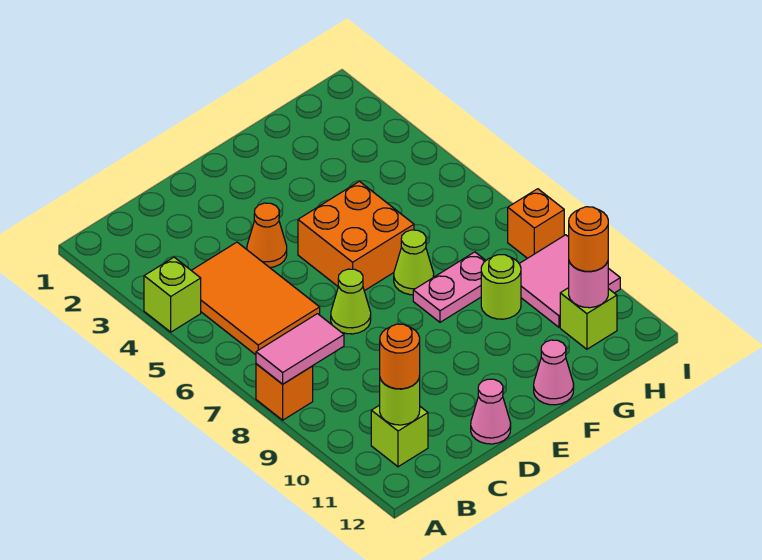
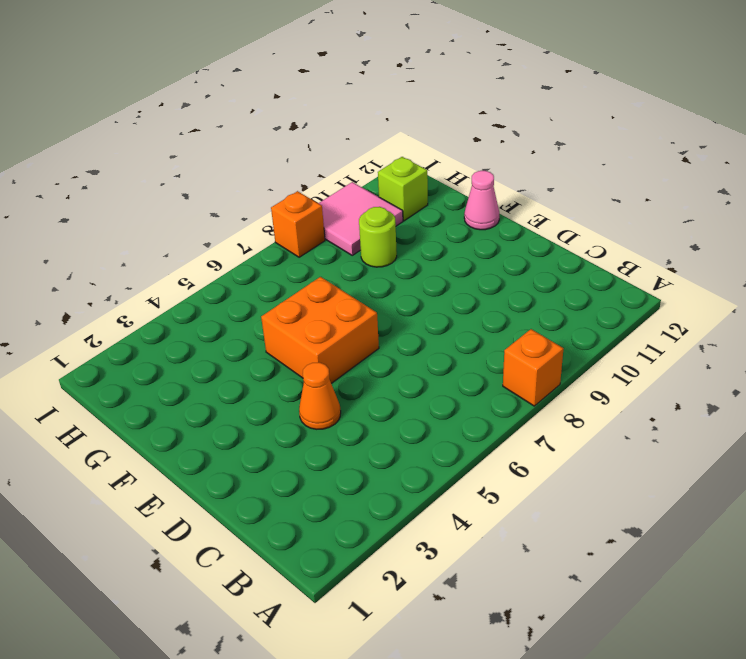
none -> lime brick A4 level 1
none -> orange tile B4:C6 level 1
none -> lime brick B11 level 1

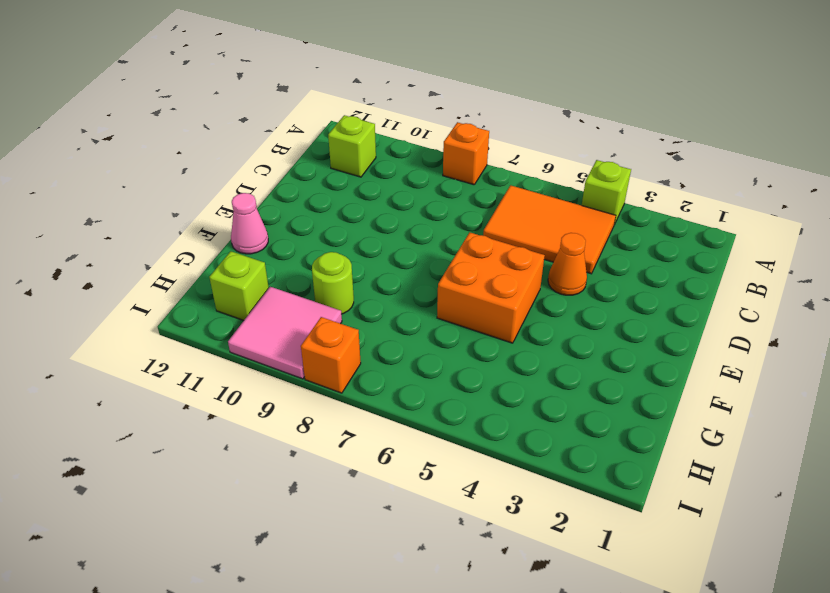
none -> lime cone D7 level 1
none -> pink cone D12 level 1
none -> lime cone F7 level 1

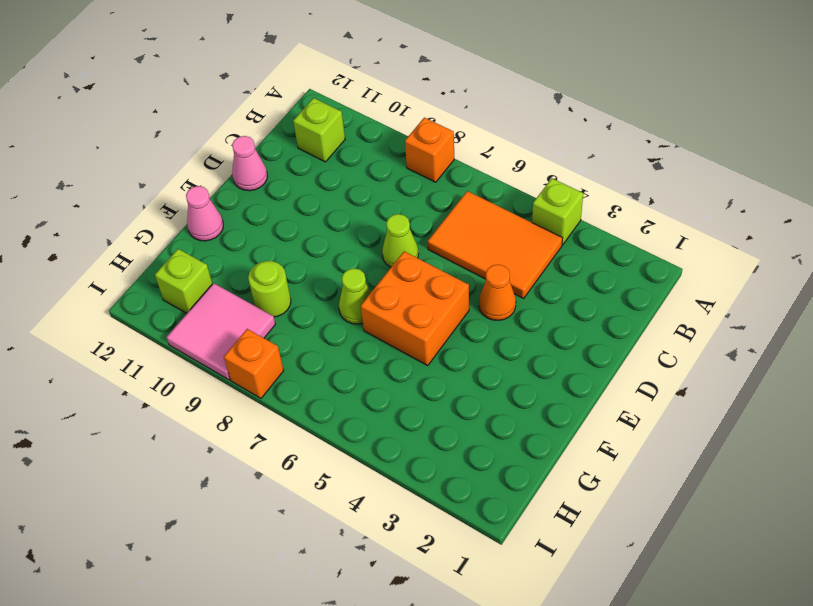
none -> pink plate F8:G8 level 1
none -> pink tile A8:B8 level 2
none -> lime round brick B11 level 2

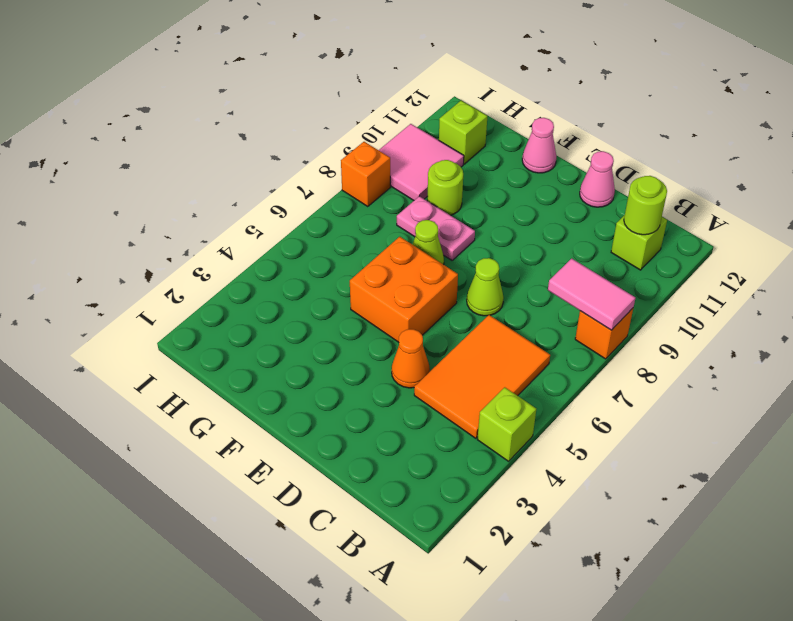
none -> pink round brick H11 level 2
none -> orange round brick B11 level 3
none -> orange round brick H11 level 3

